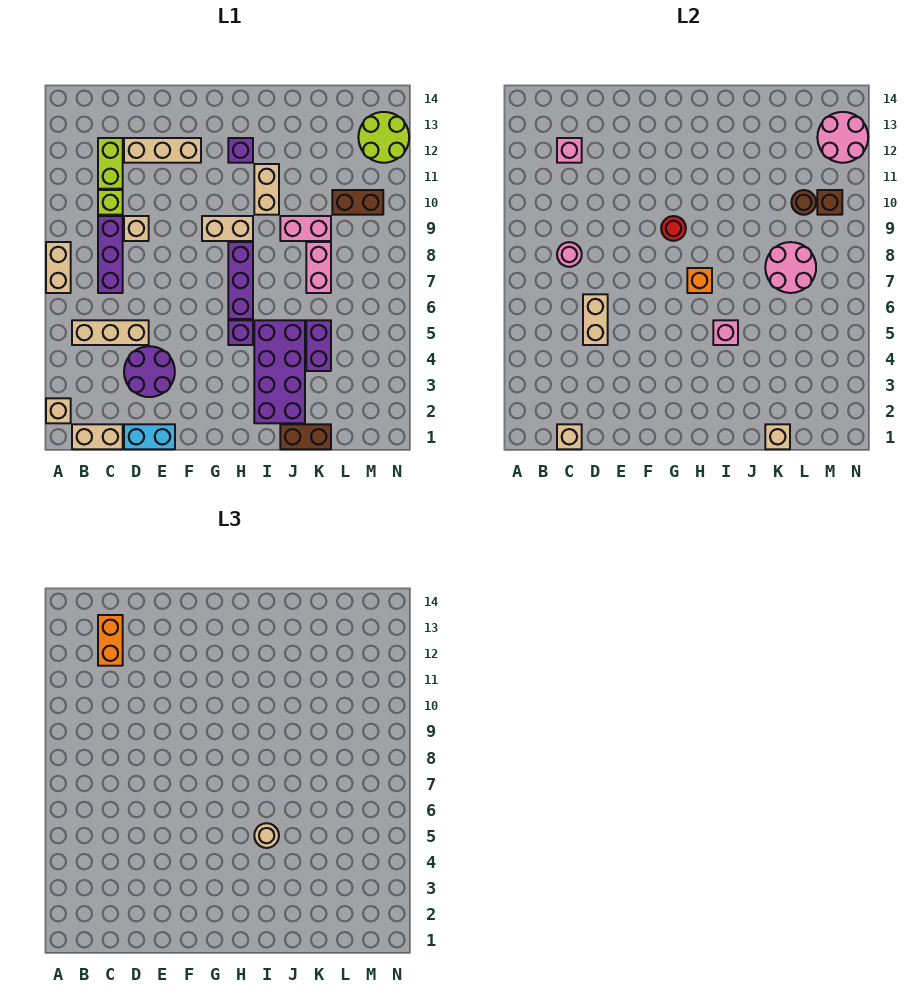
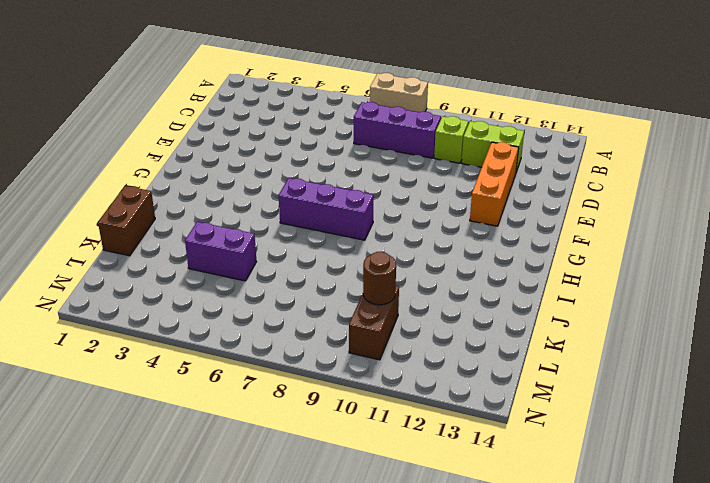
orange brick D12:F12 level 1 -> tan brick D12:F12 level 1
none -> tan brick A2 level 1
none -> tan brick B1:C1 level 1
none -> tan brick B5:D5 level 1
none -> cyan brick D1:E1 level 1

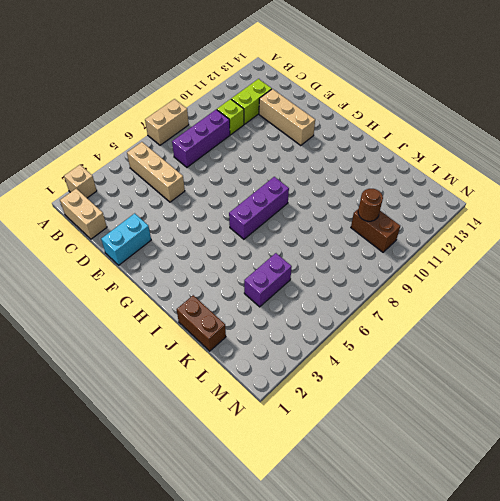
cyan brick E1:E2 level 1 -> cyan brick D1:E1 level 1
none -> purple round brick D3:E4 level 1
none -> tan brick D9 level 1
none -> tan brick G9:H9 level 1
none -> purple brick H5 level 1

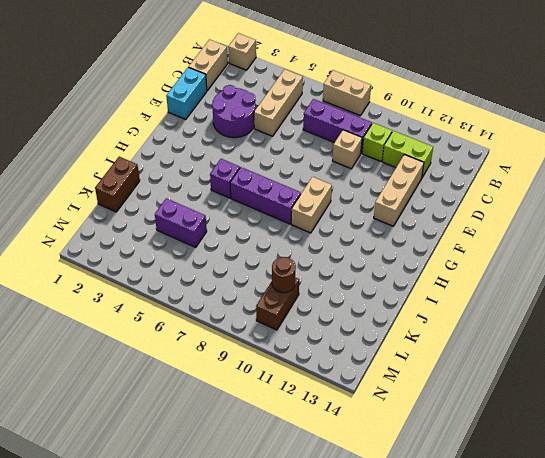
none -> purple brick H12 level 1
none -> purple brick I2:J5 level 1
none -> tan brick I10:I11 level 1
none -> pink brick J9:K9 level 1

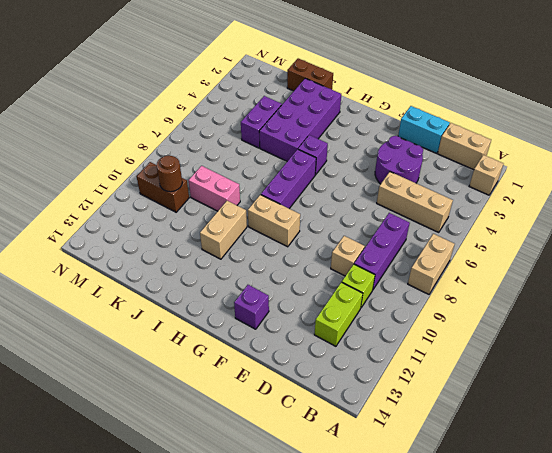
purple brick F13 level 1 -> purple brick H12 level 1
none -> tan brick D12:F12 level 1
none -> pink brick K7:K8 level 1
none -> lime round brick M12:N13 level 1
none -> tan brick C1 level 2

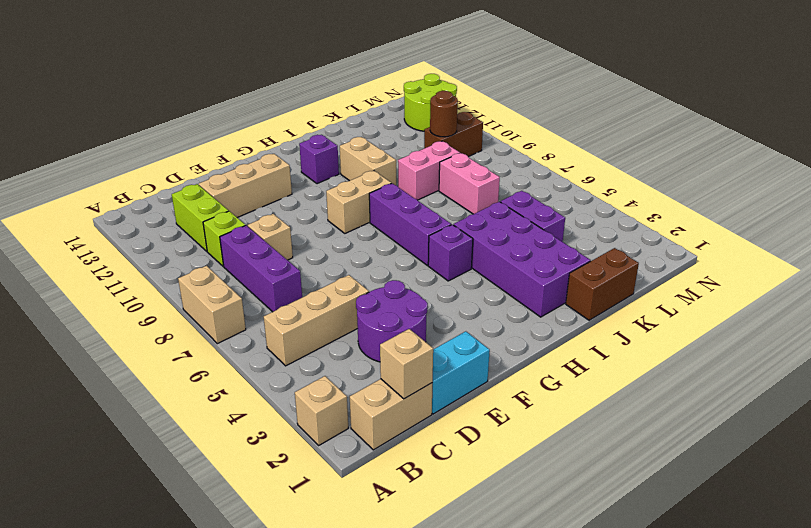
none -> pink round brick C8 level 2
none -> pink brick C12 level 2
none -> tan brick D5:D6 level 2
none -> red round brick G9 level 2

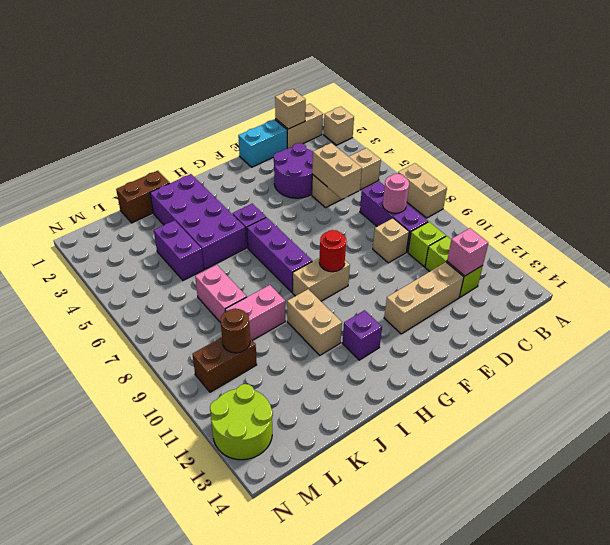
none -> orange brick H7 level 2
none -> pink brick I5 level 2
none -> tan brick K1 level 2
none -> pink round brick K7:L8 level 2

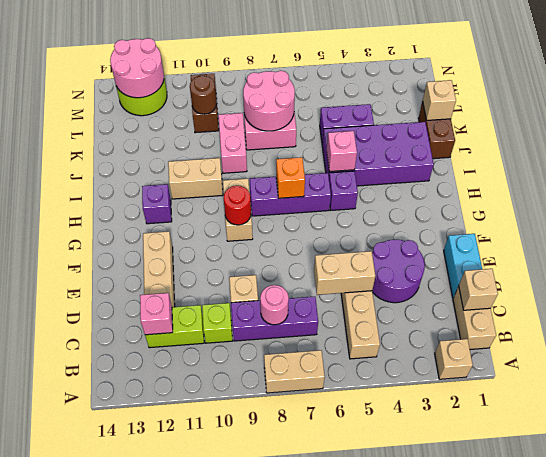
none -> brown brick M10 level 2
none -> orange brick C12:C13 level 3
none -> tan round brick I5 level 3

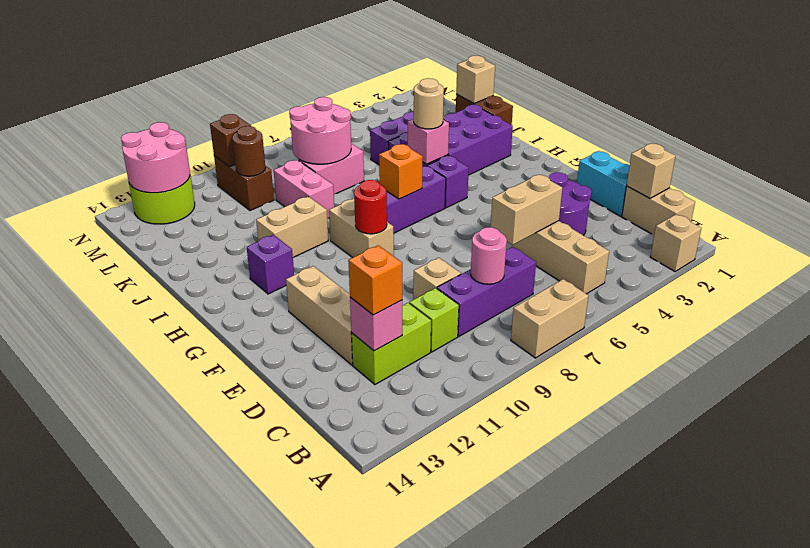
orange brick C12 level 3 -> orange brick C12:C13 level 3

